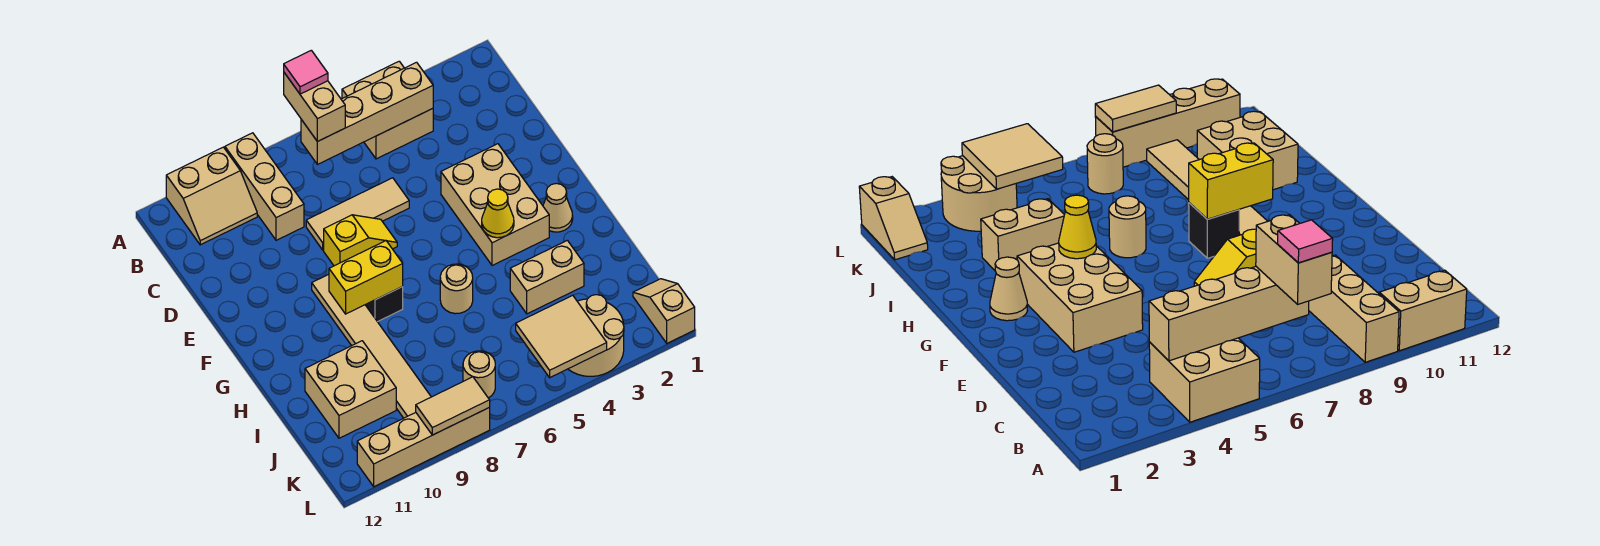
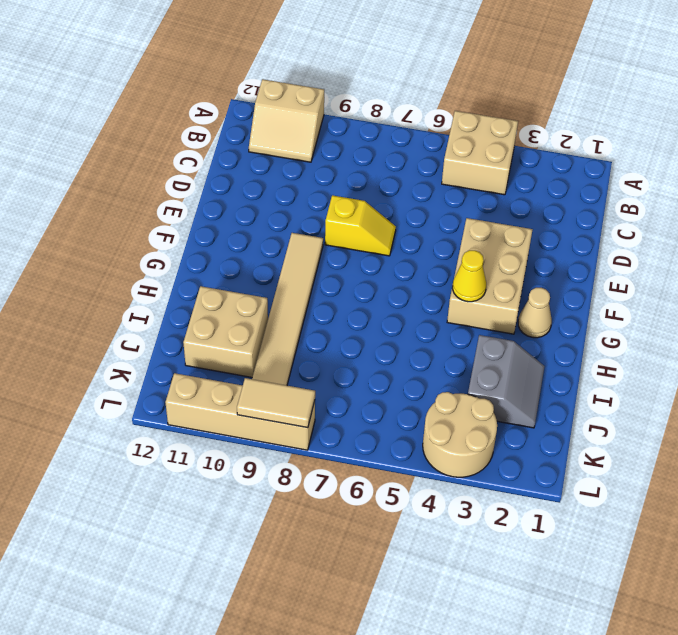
grey slope I2:J3 level 1 top 3 -> tan brick I3:I4 level 1
none -> tan brick A9:C9 level 1
none -> tan tile D6:D8 level 1
none -> black brick G8 level 1

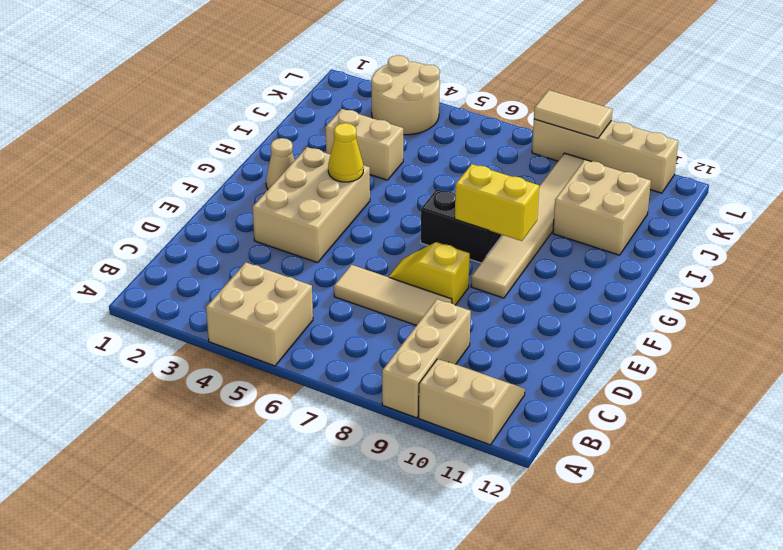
black brick G7:G8 level 1 -> black brick G8 level 1
none -> tan round brick H6 level 1
none -> tan slope K1:L1 level 1 top L
none -> tan round brick K7 level 1

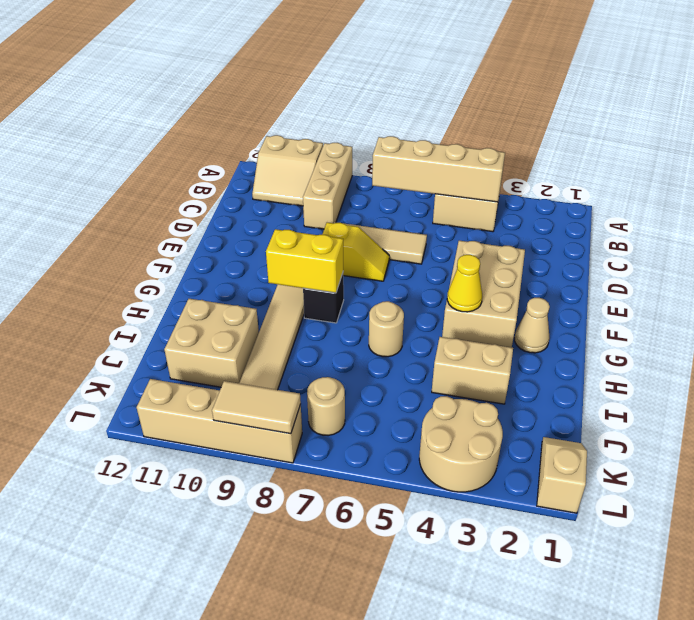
none -> tan tile K4:L5 level 2
none -> tan brick A7:B7 level 3
none -> pink tile A7 level 4

